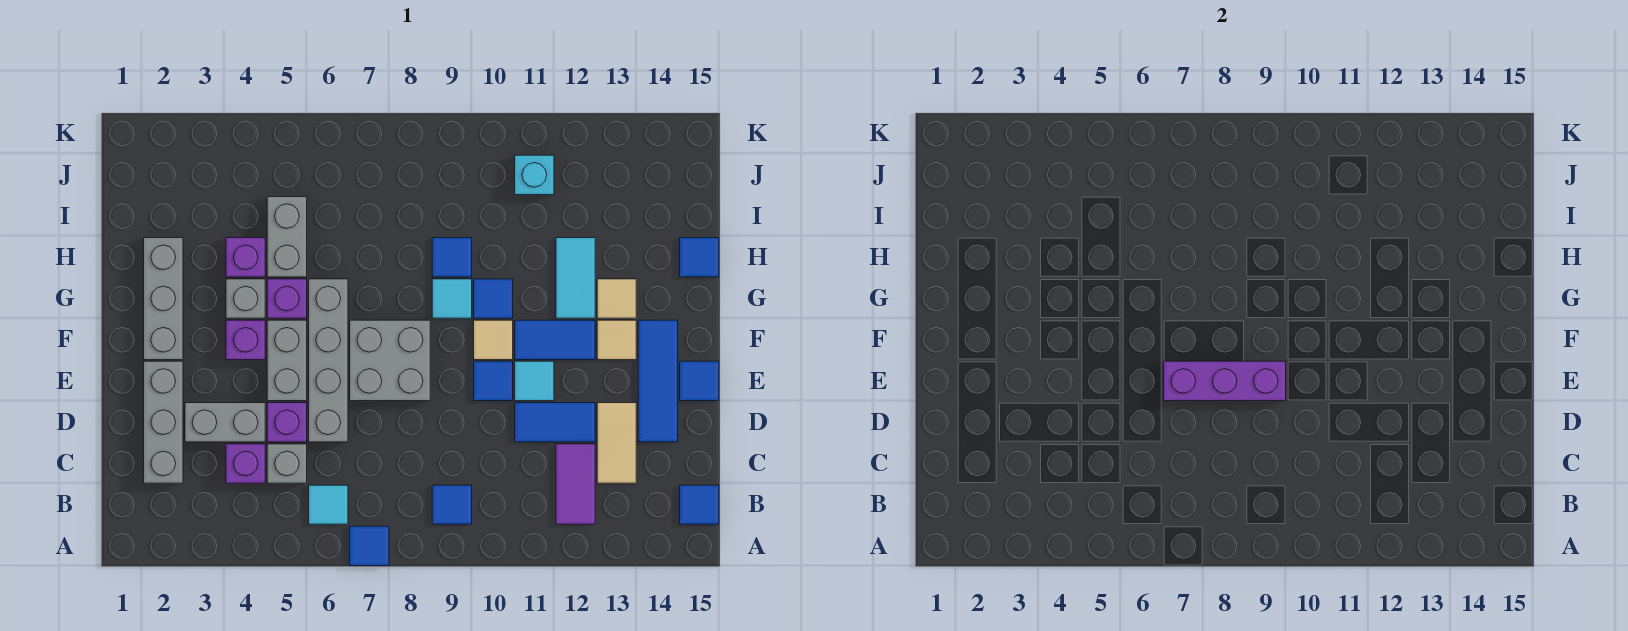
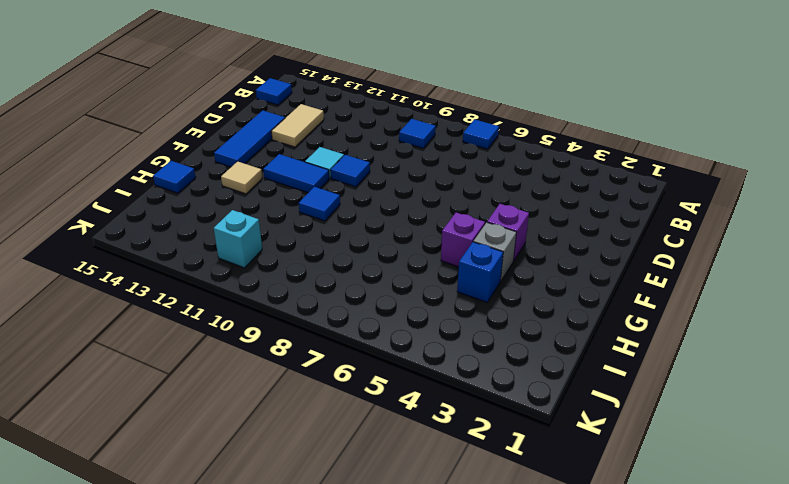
blue brick H4 level 1 -> purple brick H4 level 1
none -> cyan tile B6 level 1
none -> purple tile B12:C12 level 1
none -> grey brick C2:E2 level 1
none -> purple brick C4 level 1

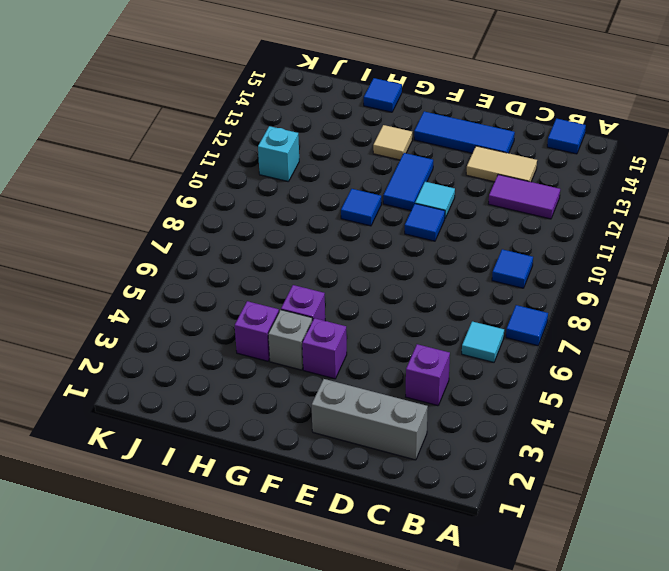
none -> grey brick C5 level 1
none -> grey brick D3:D4 level 1
none -> purple brick D5 level 1
none -> grey brick D6:G6 level 1

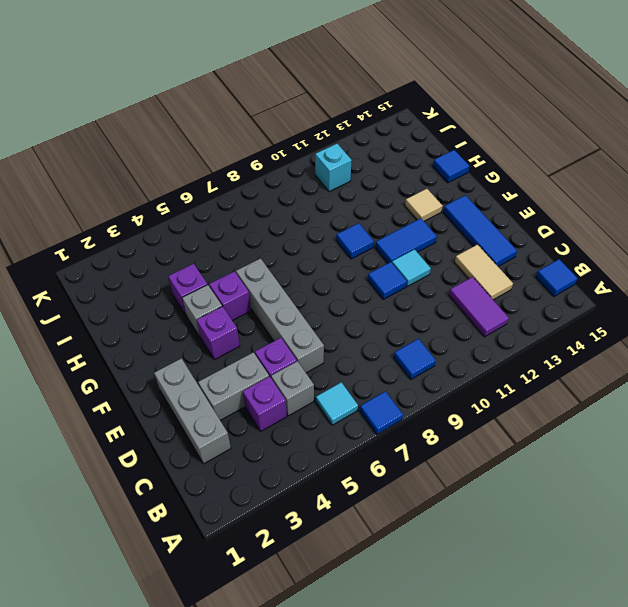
none -> blue tile D11:D12 level 1
none -> grey brick E5:F5 level 1
none -> grey brick E7:F8 level 1
none -> blue tile E15 level 1

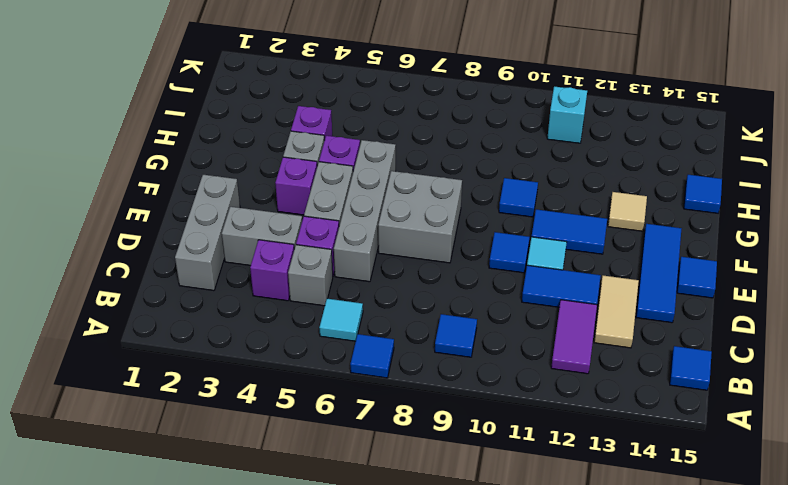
none -> grey brick F2:H2 level 1
none -> tan tile F10 level 1
none -> tan tile F13 level 1
none -> cyan tile G9 level 1

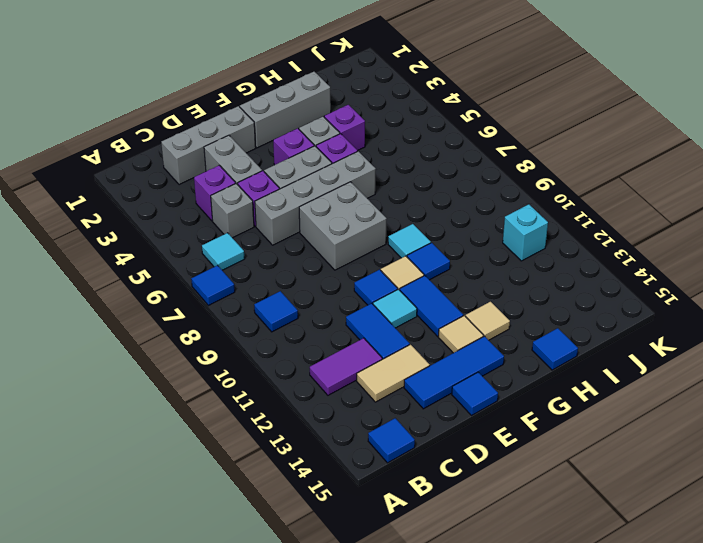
none -> cyan tile G12:H12 level 1
none -> grey brick H5:I5 level 1
none -> blue tile H9 level 1
none -> purple brick E7:E9 level 2

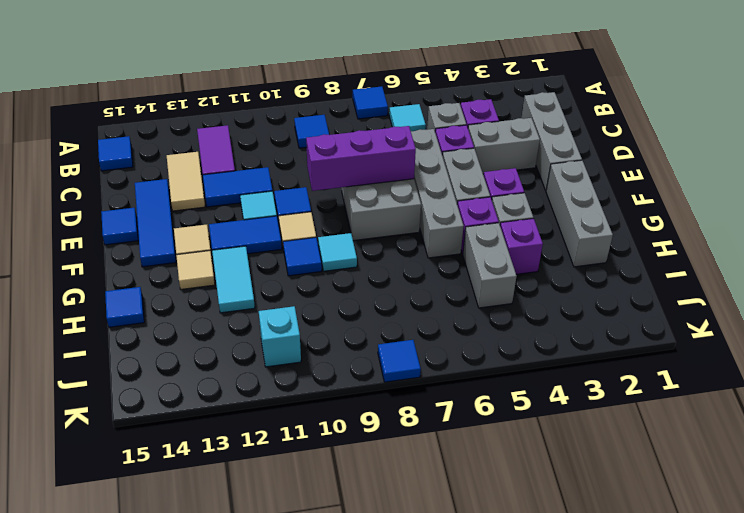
blue tile K8 level 1 -> blue tile H9 level 1

